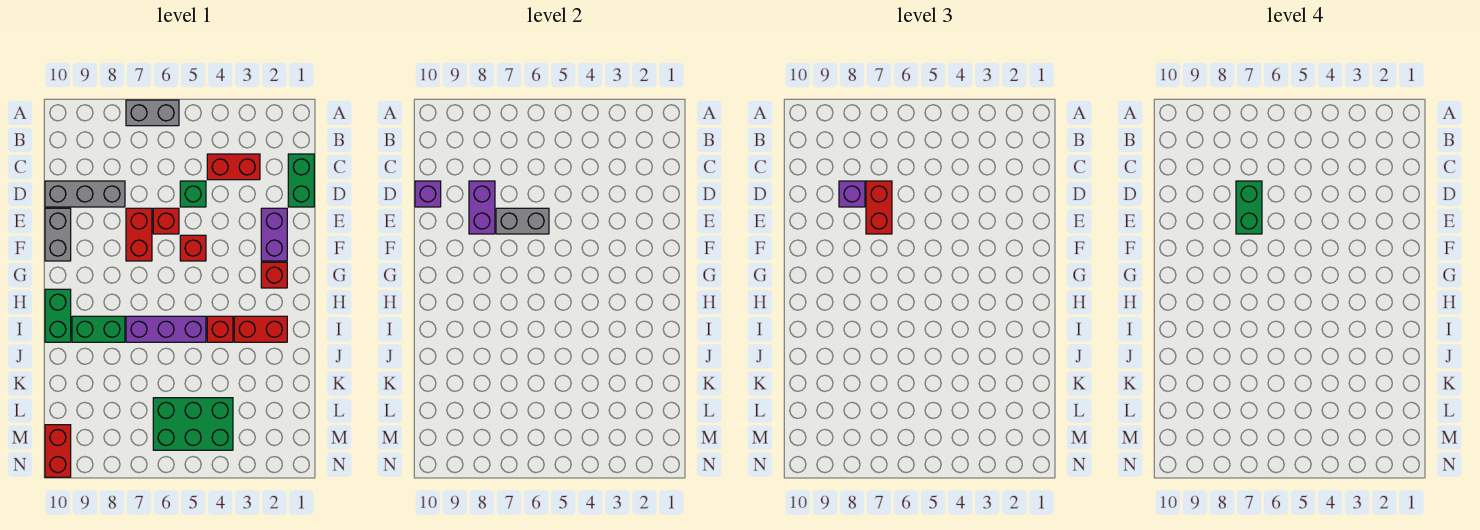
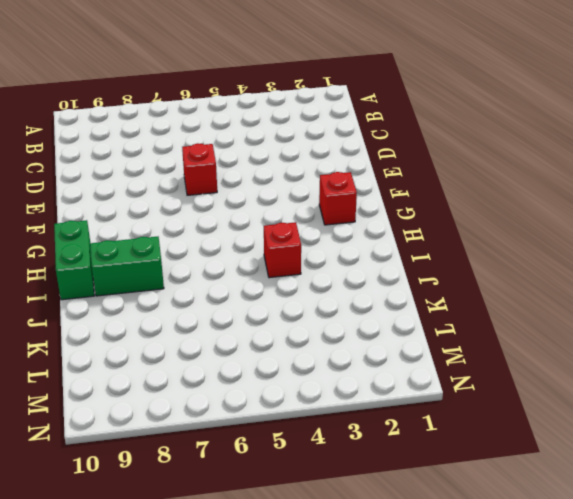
none -> grey brick A6:A7 level 1
none -> green brick C1:D1 level 1
none -> red brick C3:C4 level 1

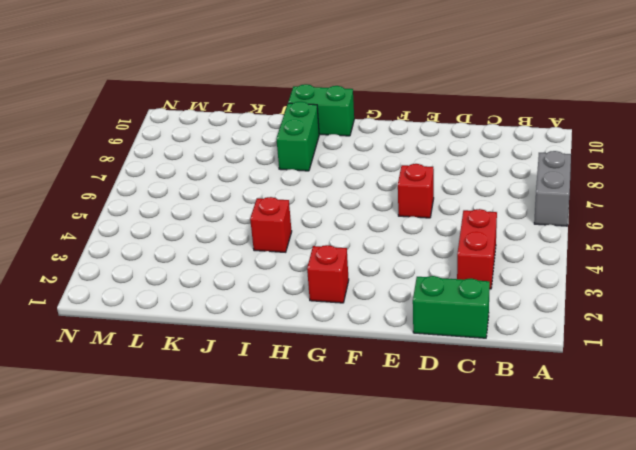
none -> green brick D5 level 1
none -> grey brick D8:D10 level 1
none -> purple brick E2:F2 level 1

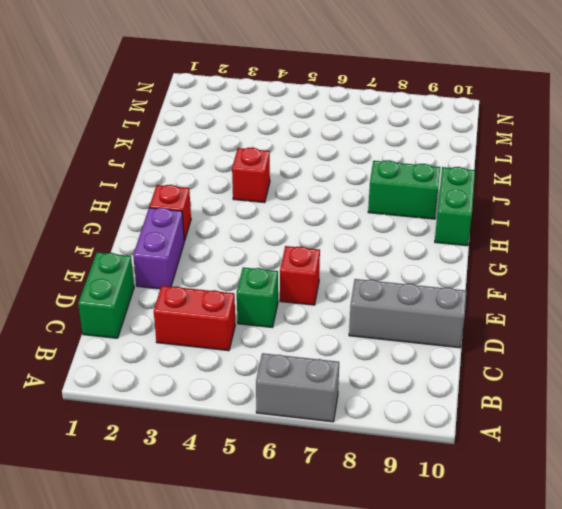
none -> red brick E7:F7 level 1
none -> grey brick E10:F10 level 1
none -> red brick F5 level 1

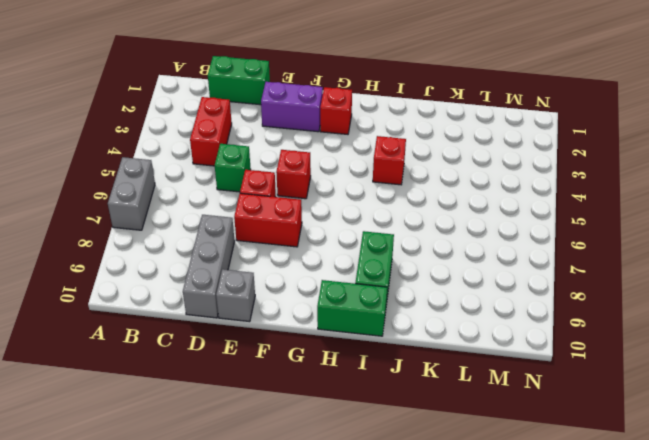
grey brick E10 level 1 -> grey brick E10:F10 level 1
none -> red brick I2:I3 level 1
none -> purple brick I5:I7 level 1
none -> green brick L4:M6 level 1

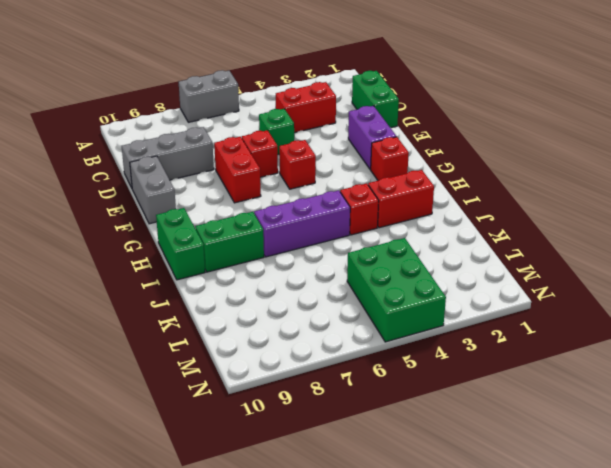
green brick L4:N5 level 1 -> green brick L4:M6 level 1
none -> red brick M10:N10 level 1
none -> purple brick D8:E8 level 2
none -> purple brick D10 level 2

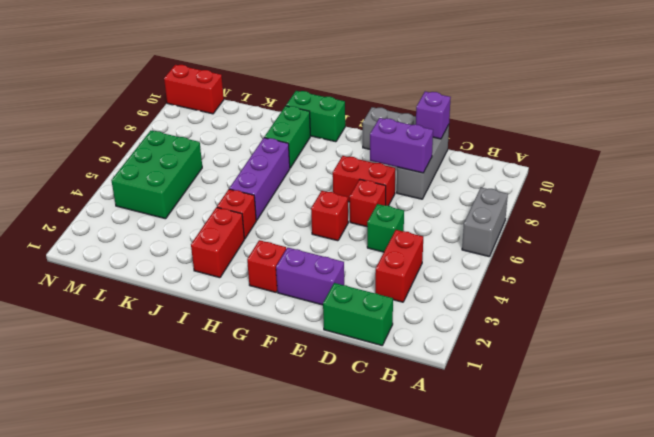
none -> grey brick E6:E7 level 2
none -> red brick D7:E7 level 3
none -> purple brick D8 level 3

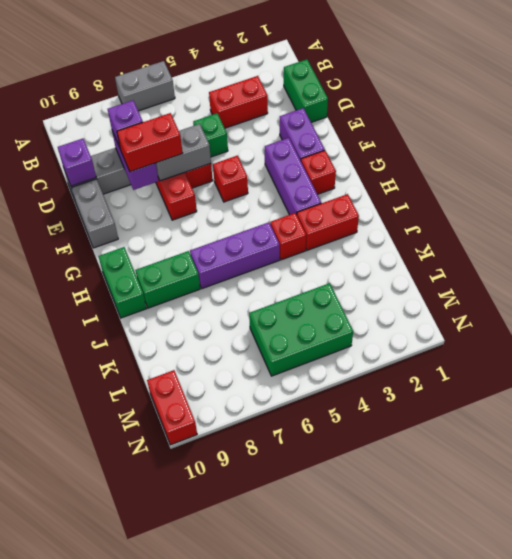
red brick E7:E8 level 3 -> red brick D7:E7 level 3
purple brick F3:H3 level 1 -> none
none -> green brick D7:E7 level 4

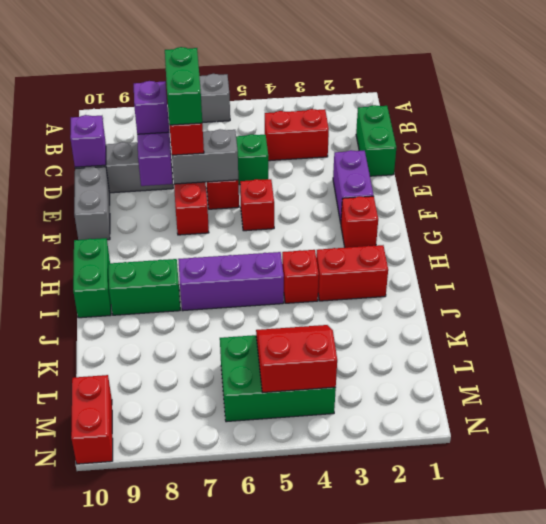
red slope L4:M5 level 2 top M -> none

